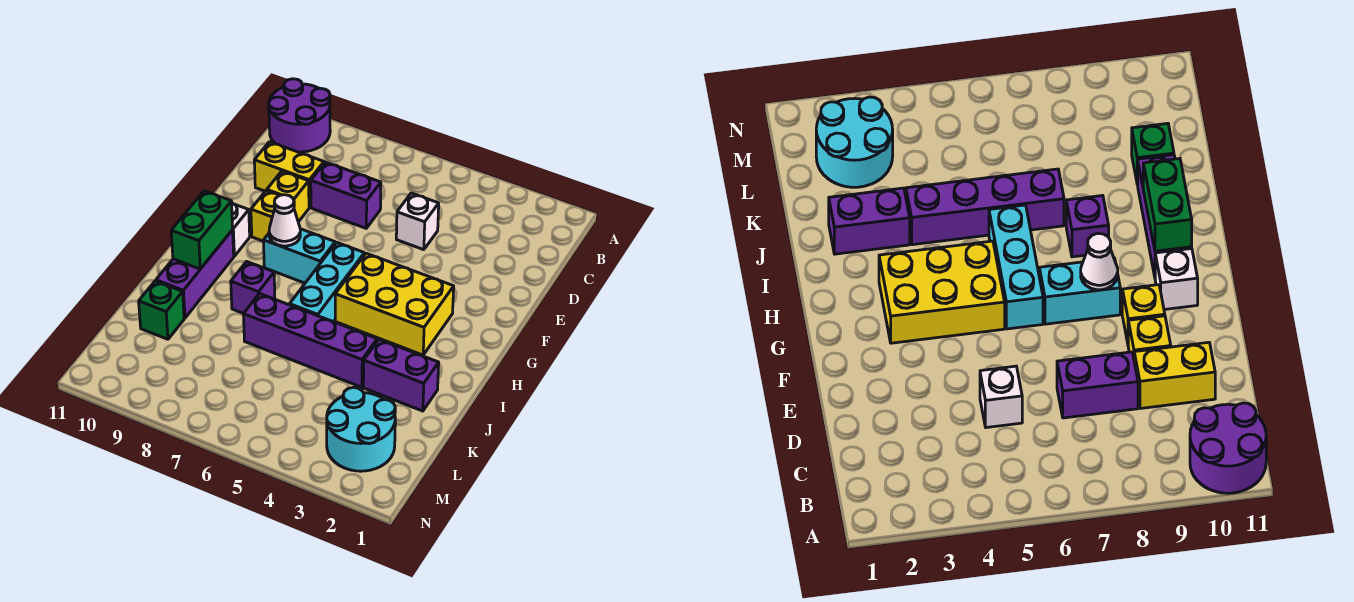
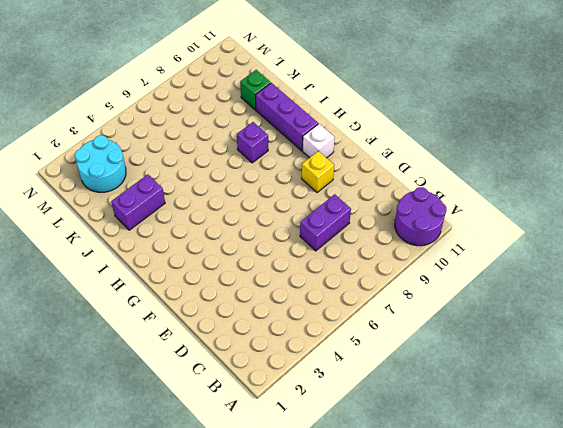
none -> white brick D5 level 1
none -> yellow brick D9:D10 level 1
none -> yellow brick E9 level 1

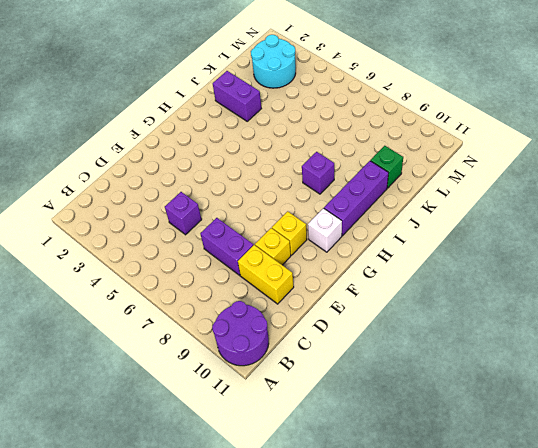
purple brick D5 level 1 -> white brick D5 level 1
none -> yellow brick G3:H5 level 1
none -> cyan brick G6:I6 level 1
none -> cyan brick G7:G8 level 1

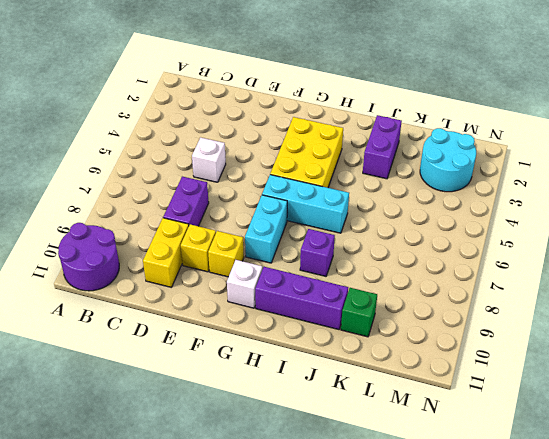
none -> purple brick J4:J7 level 1
none -> white cone G8 level 2
none -> green brick H10:I10 level 2

